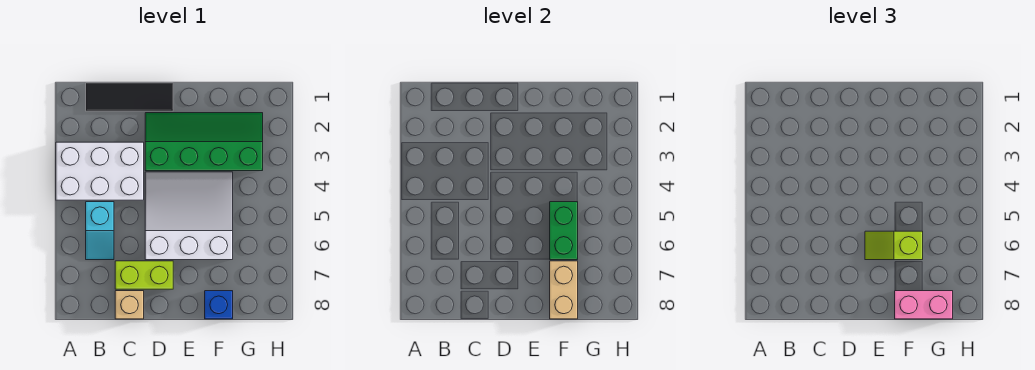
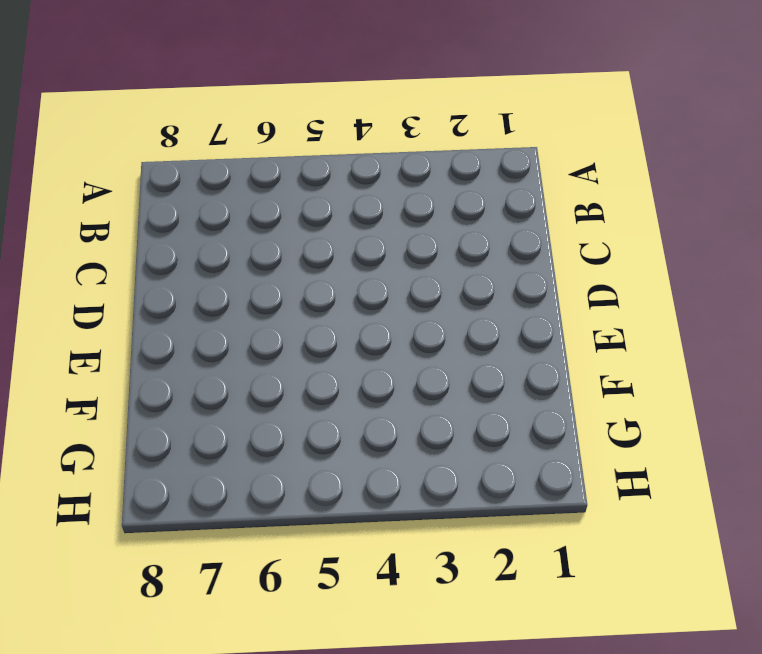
none -> white brick A3:C4 level 1
none -> black tile B1:D1 level 1
none -> cyan slope B5:B6 level 1 top 5

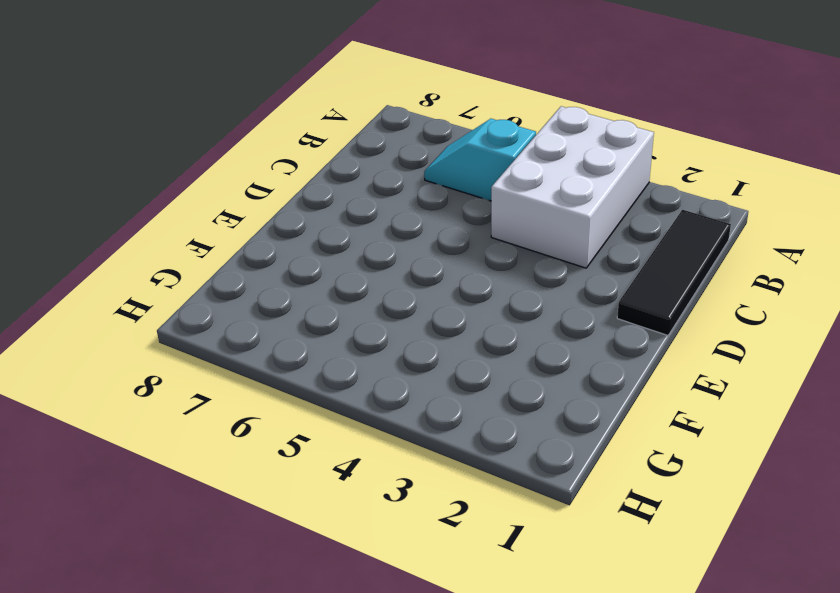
none -> lime brick C7:D7 level 1
none -> tan brick C8 level 1
none -> green slope D2:G3 level 1 top 3

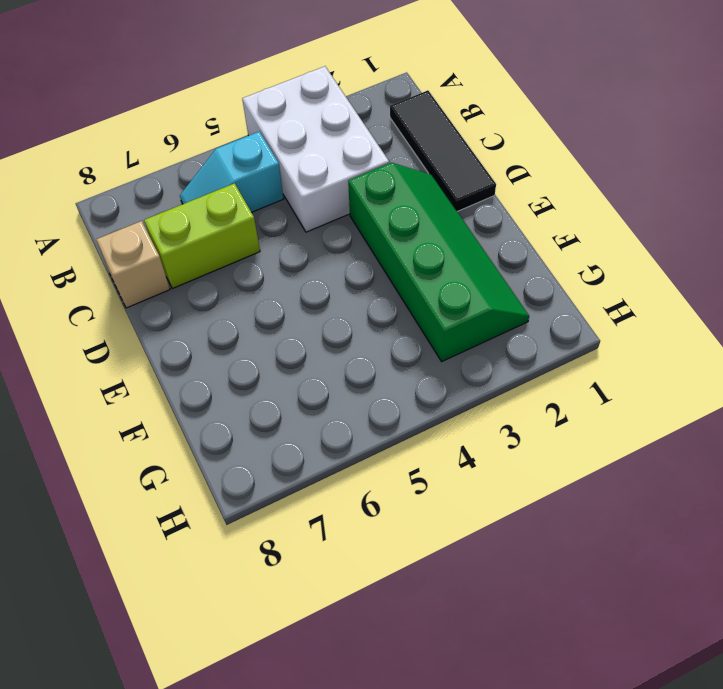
lime brick C6:C7 level 1 -> lime brick C7:D7 level 1
none -> white slope D4:F6 level 1 top 6
none -> blue brick F8 level 1
none -> green brick F5:F6 level 2

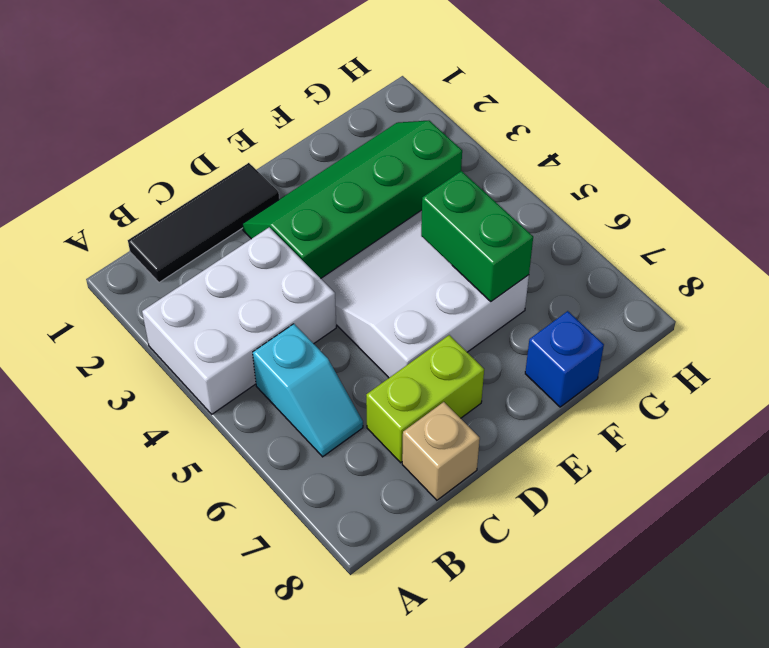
none -> tan brick F7:F8 level 2
none -> lime slope E6:F6 level 3 top F
none -> pink brick F8:G8 level 3

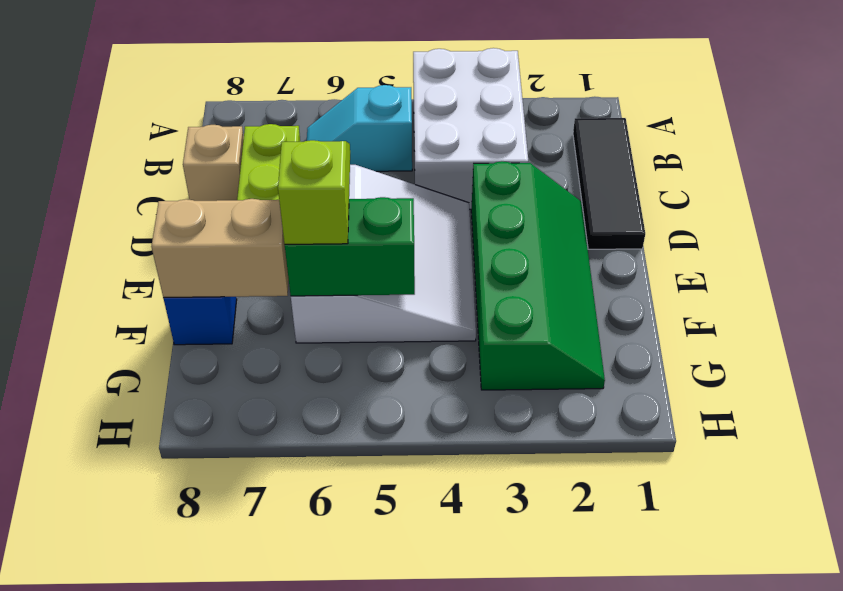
none -> pink brick F8:G8 level 3

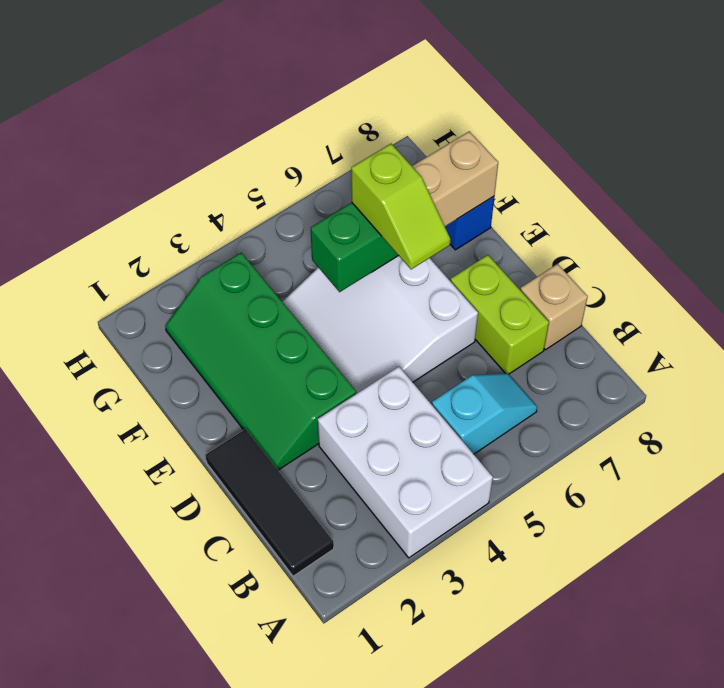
none -> pink brick F8:G8 level 3

